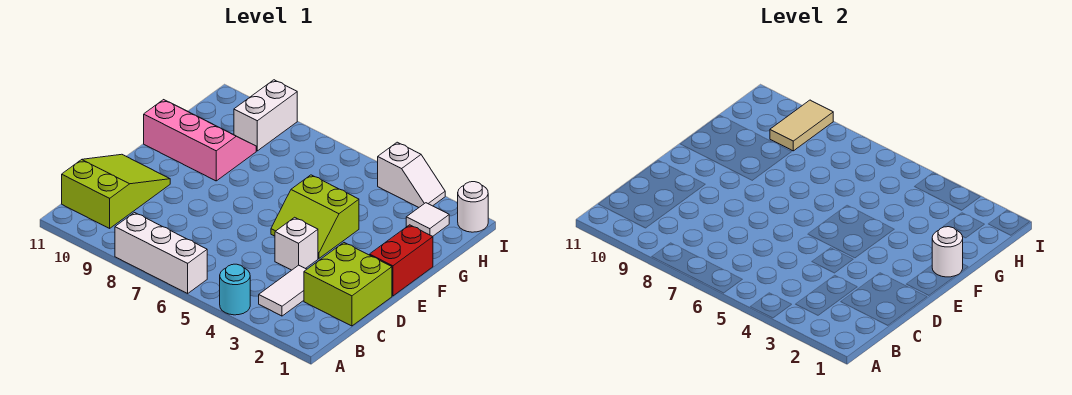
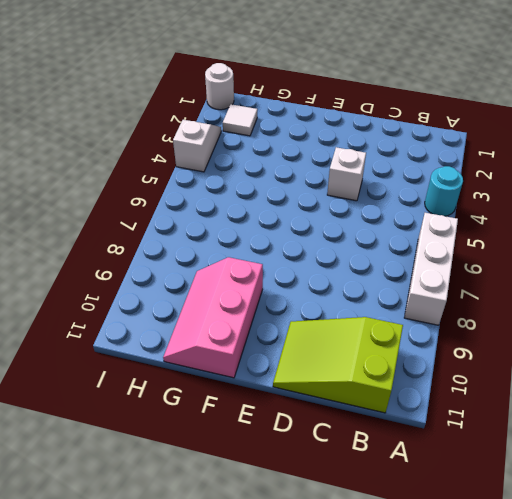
none -> white tile B3:C3 level 1
none -> lime brick C1:D2 level 1
none -> red brick E1:F1 level 1

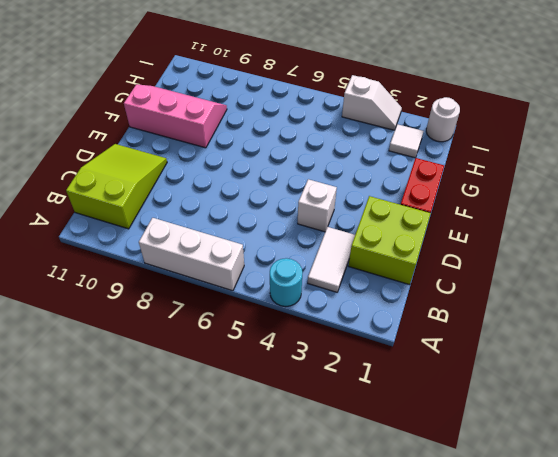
none -> lime slope E4:F5 level 1 top F
none -> white brick H9:I9 level 1
none -> white round brick F1 level 2

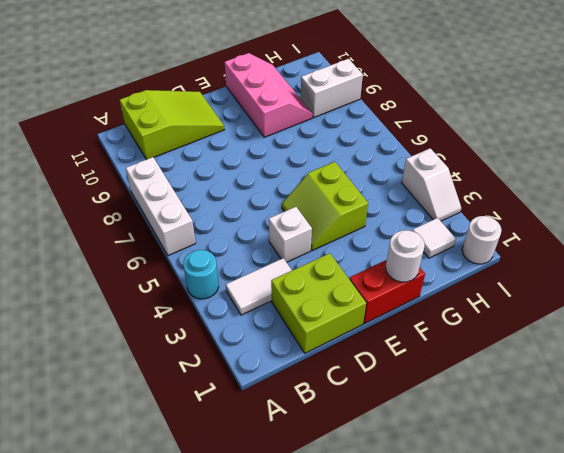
none -> tan tile H9:I9 level 2

